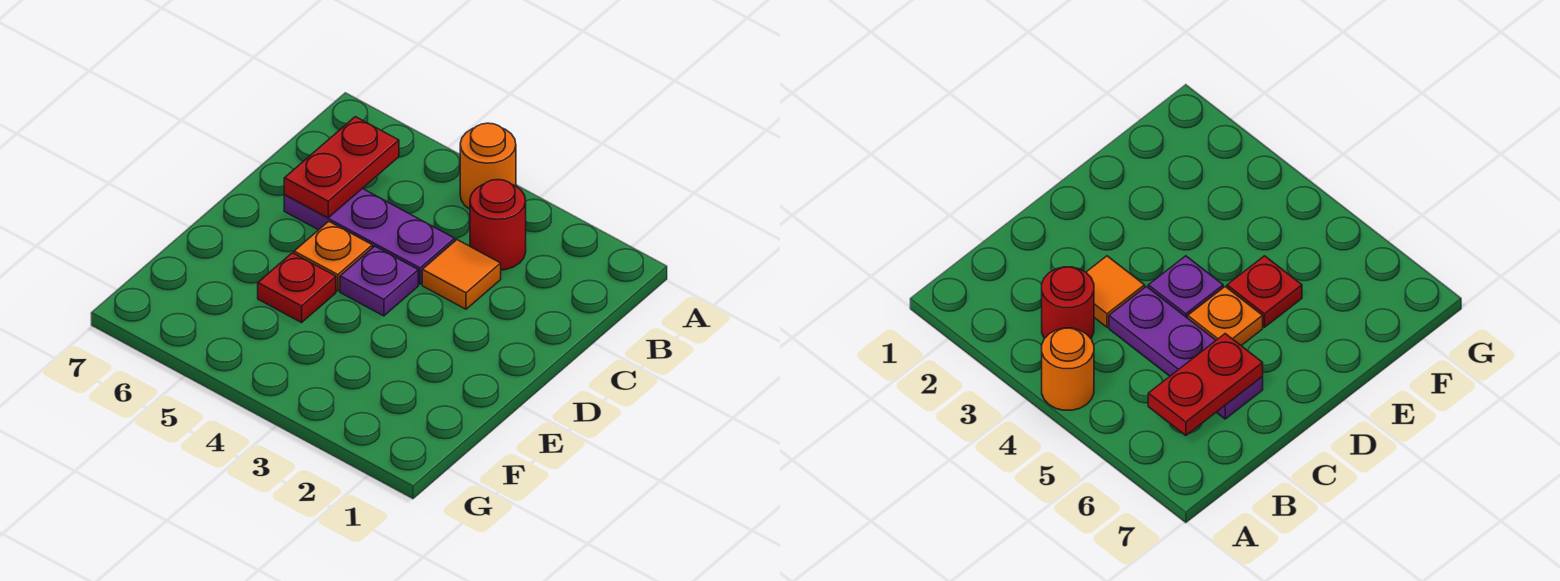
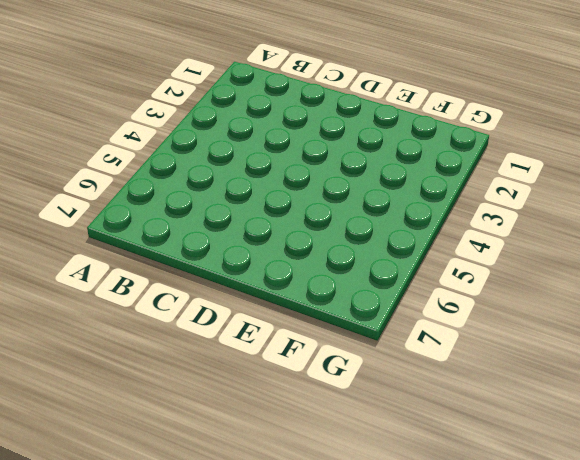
none -> orange round brick A4 level 1
none -> red round brick B3 level 1

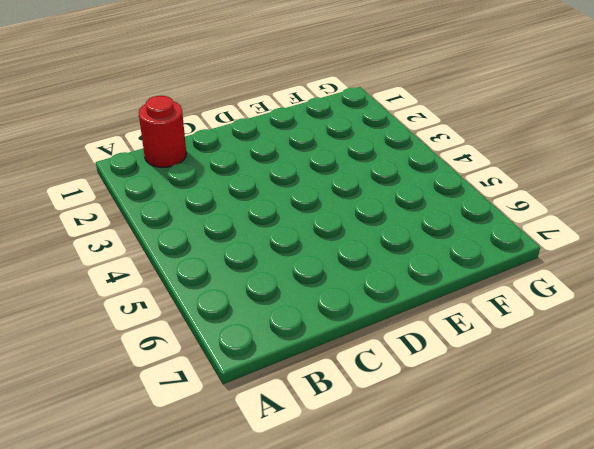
red round brick B1 level 1 -> red round brick B3 level 1
none -> orange round brick A4 level 1
none -> orange tile C3 level 1

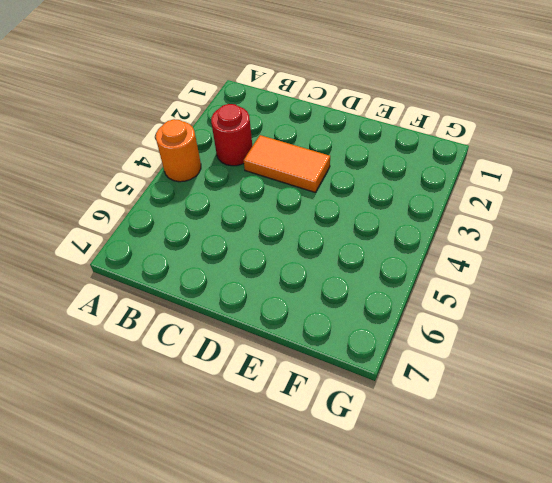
orange tile C3:D3 level 1 -> orange tile C3 level 1
none -> purple plate C4:C6 level 1
none -> purple plate D4 level 1

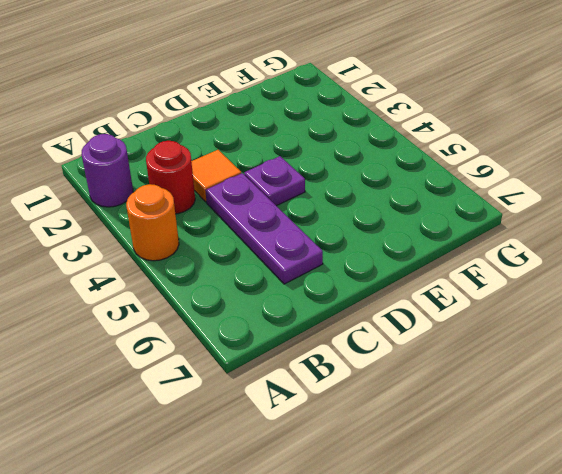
purple round brick A2 level 1 -> none
none -> orange plate D5 level 1
none -> red plate E5 level 1

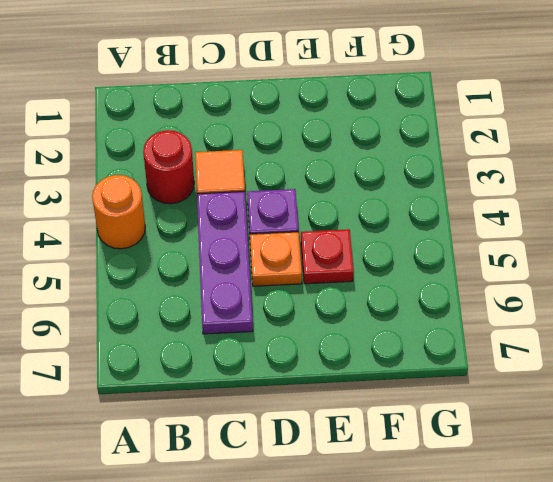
none -> red plate B6:C6 level 2

